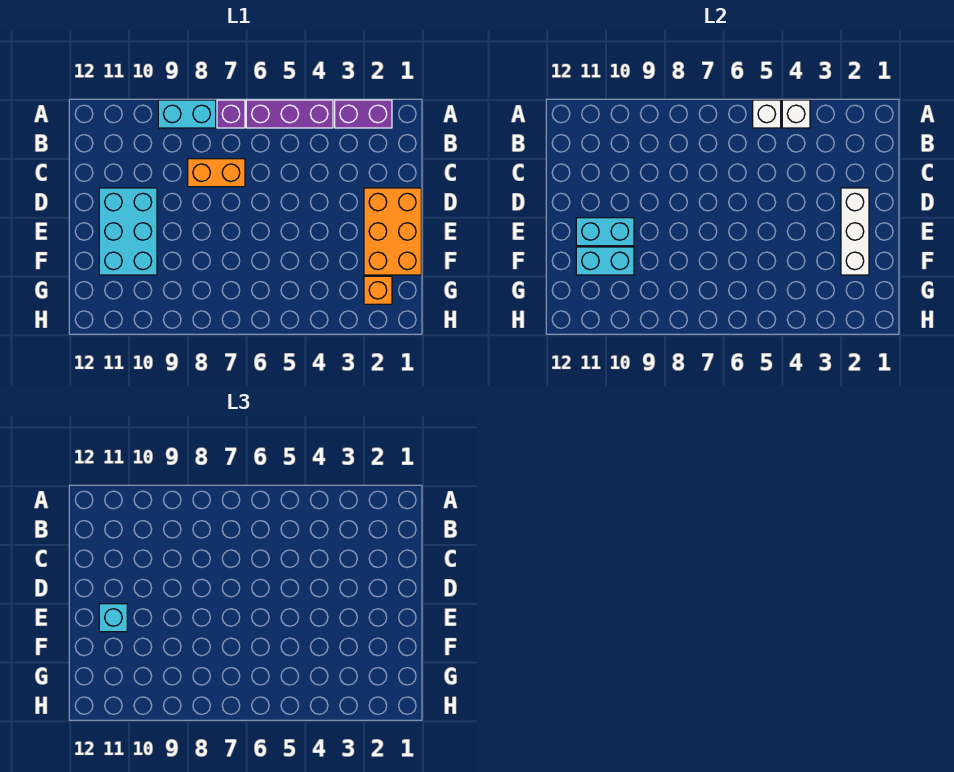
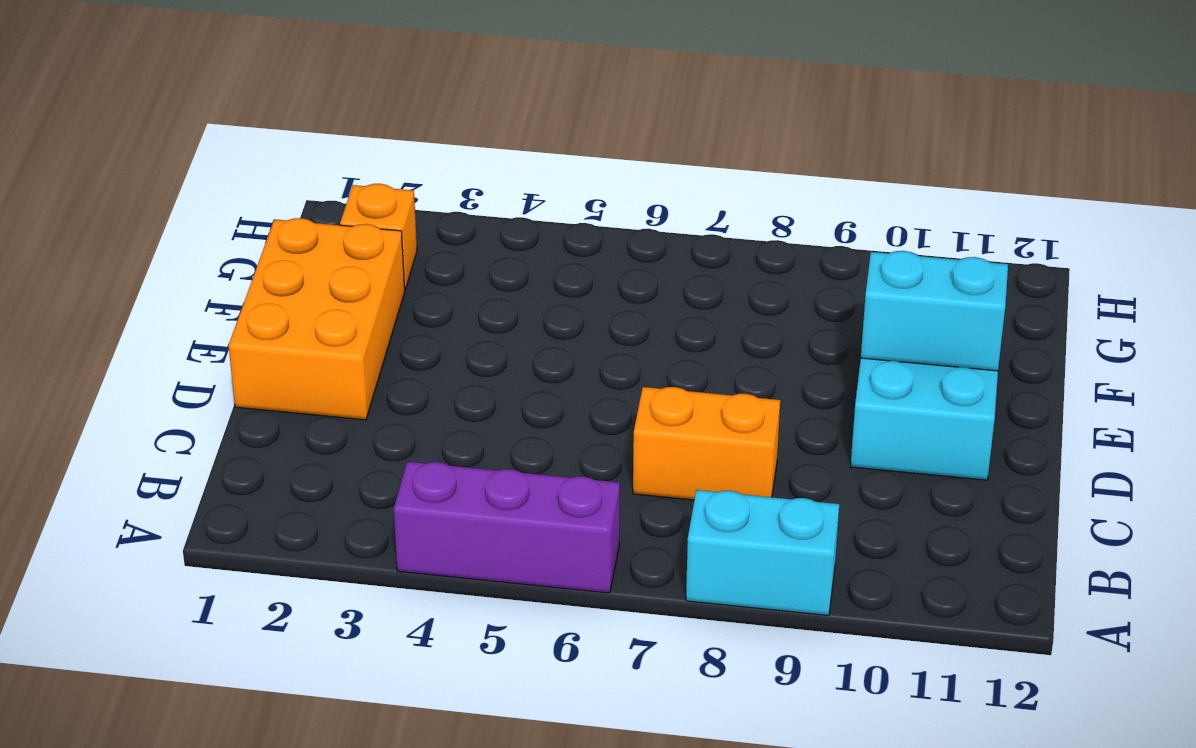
none -> purple brick A2:A3 level 1
none -> purple brick A7 level 1
none -> white brick A4 level 2

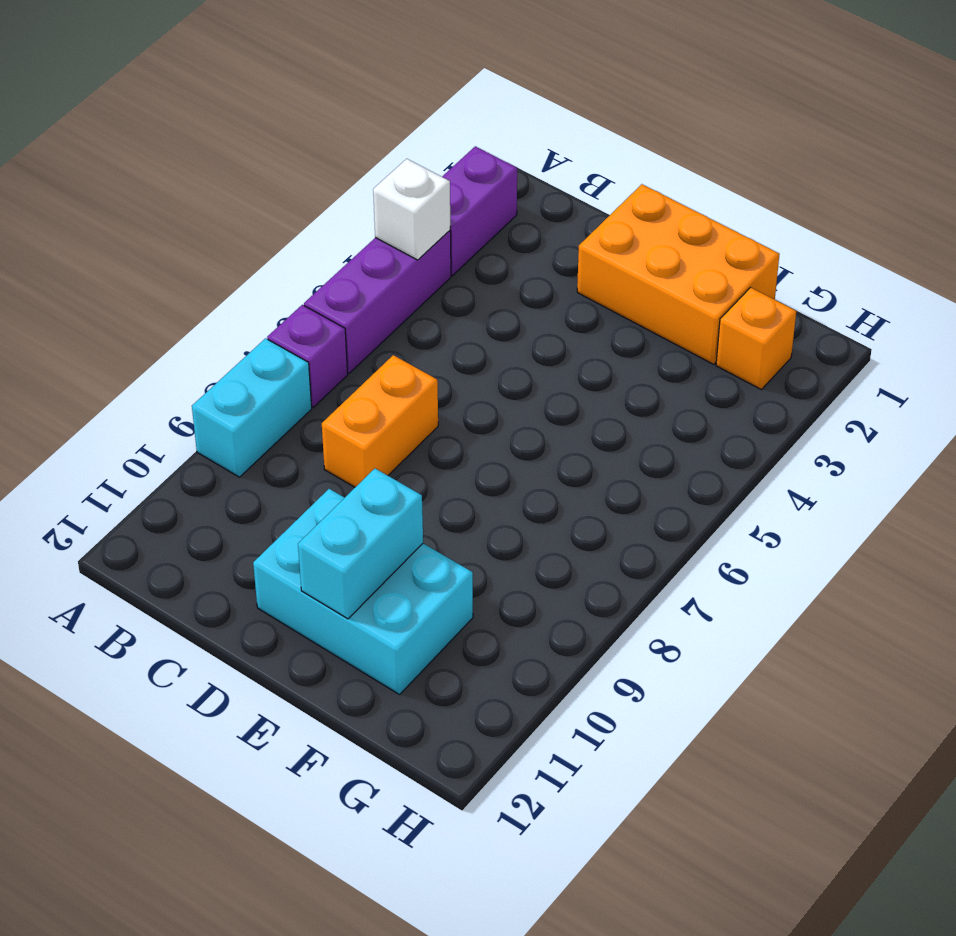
none -> white brick A5 level 2
none -> white brick D2:F2 level 2
none -> cyan brick F10:F11 level 2

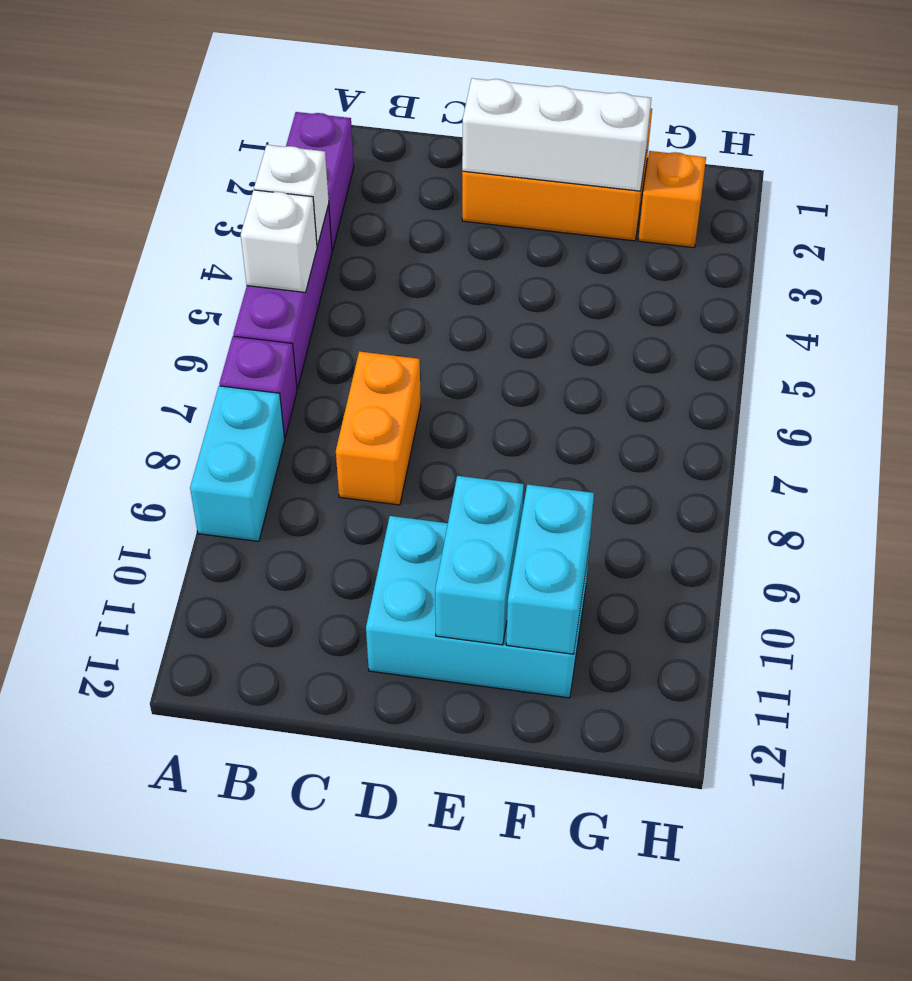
none -> cyan brick E11 level 3

